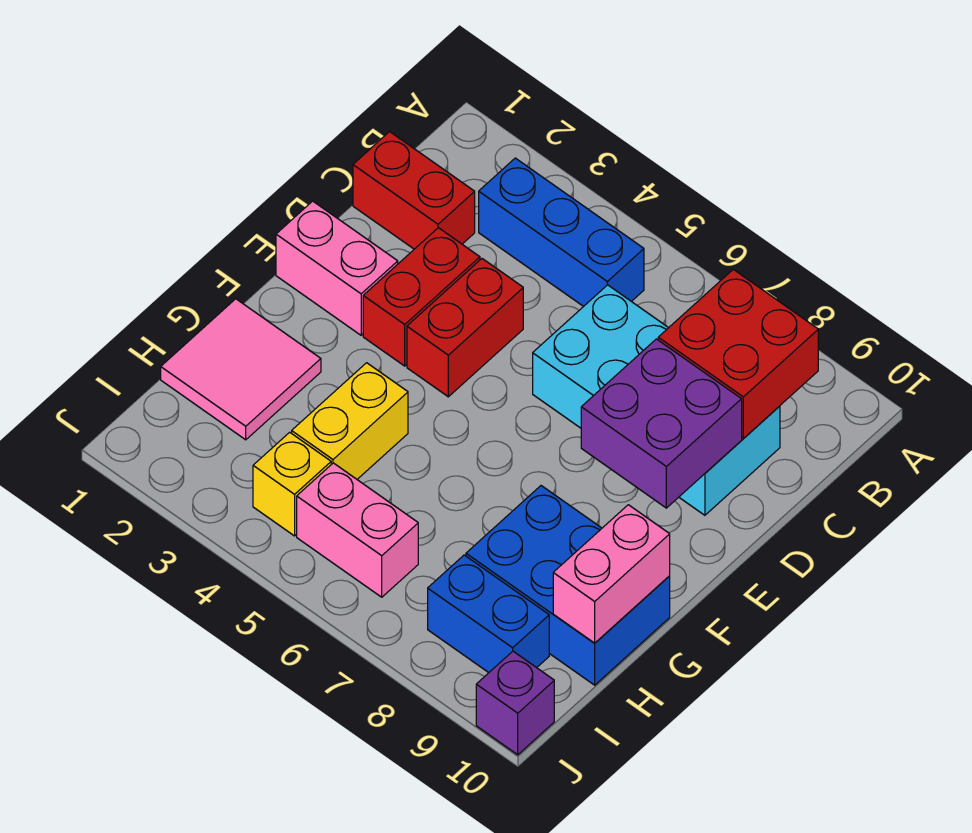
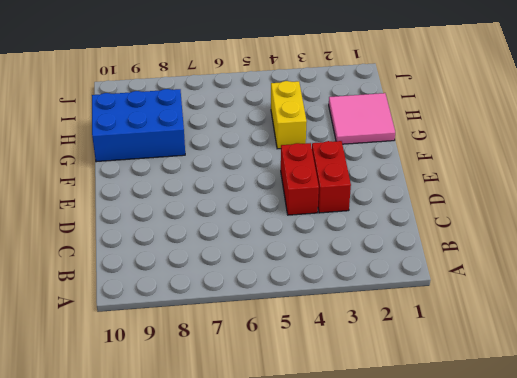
none -> blue brick B3:B5 level 1
none -> red brick C1:C2 level 1
none -> cyan brick C6:D9 level 1

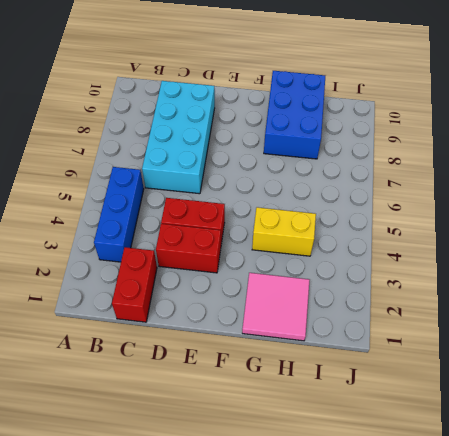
none -> pink brick E1:E2 level 1
none -> yellow brick I4 level 1
none -> pink brick I5:I6 level 1

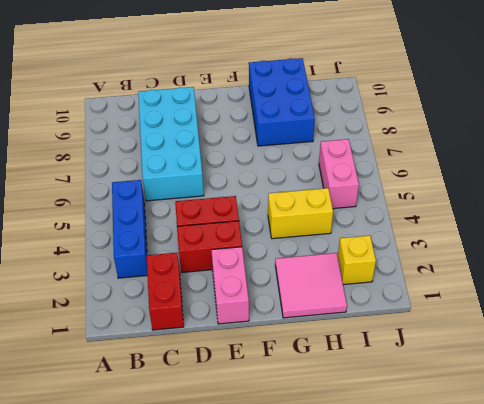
yellow brick I2 level 1 -> yellow brick I4 level 1
none -> blue brick I8:I9 level 1
none -> purple brick J10 level 1
none -> red brick B8:C9 level 2

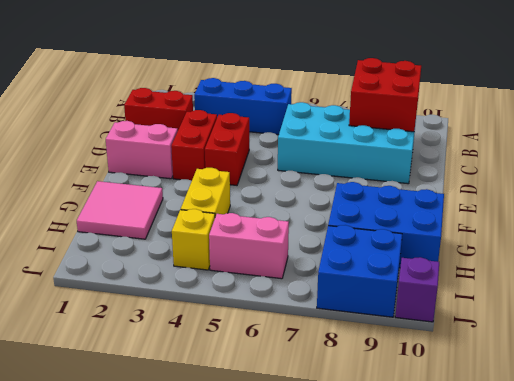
blue brick I8:J9 level 1 -> blue brick I8:I9 level 1
none -> purple brick D8:E9 level 2
none -> pink brick G10:H10 level 2

